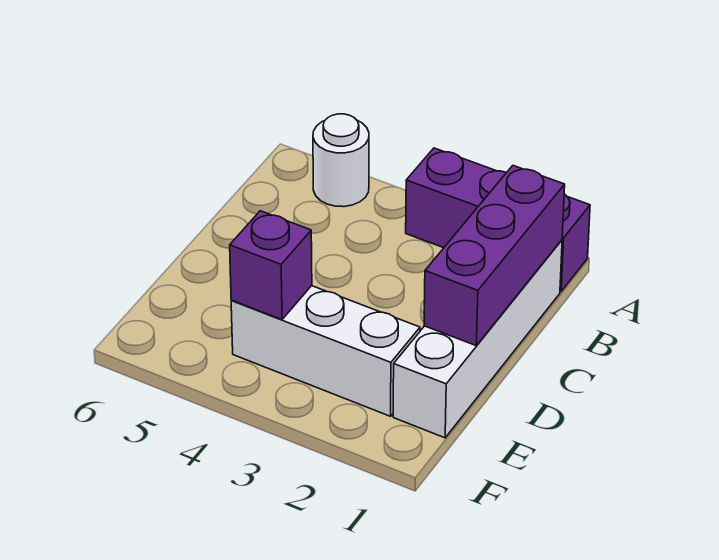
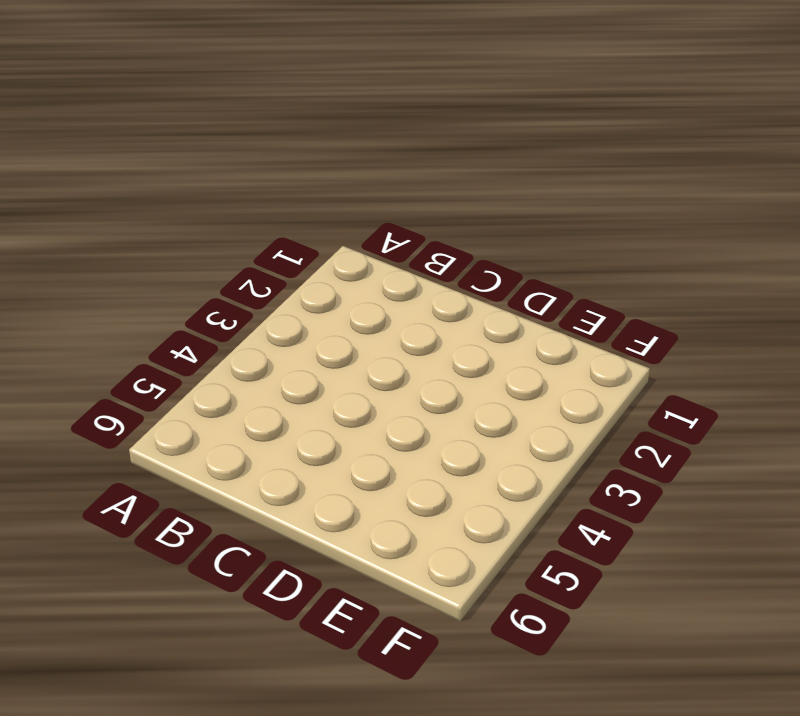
none -> purple brick A1:A3 level 1
none -> white round brick A5 level 1

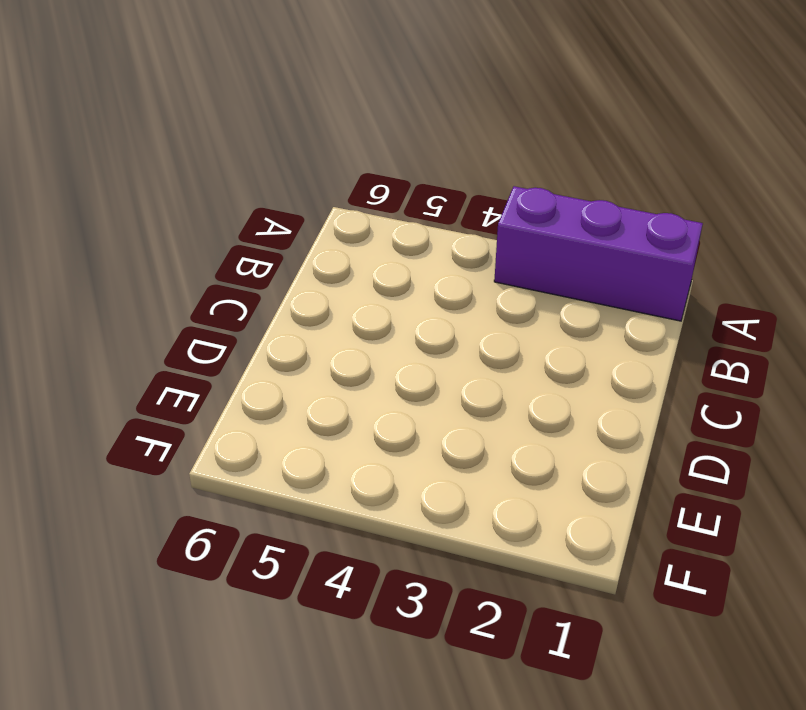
none -> white round brick A5 level 1
none -> white brick B1:E1 level 1

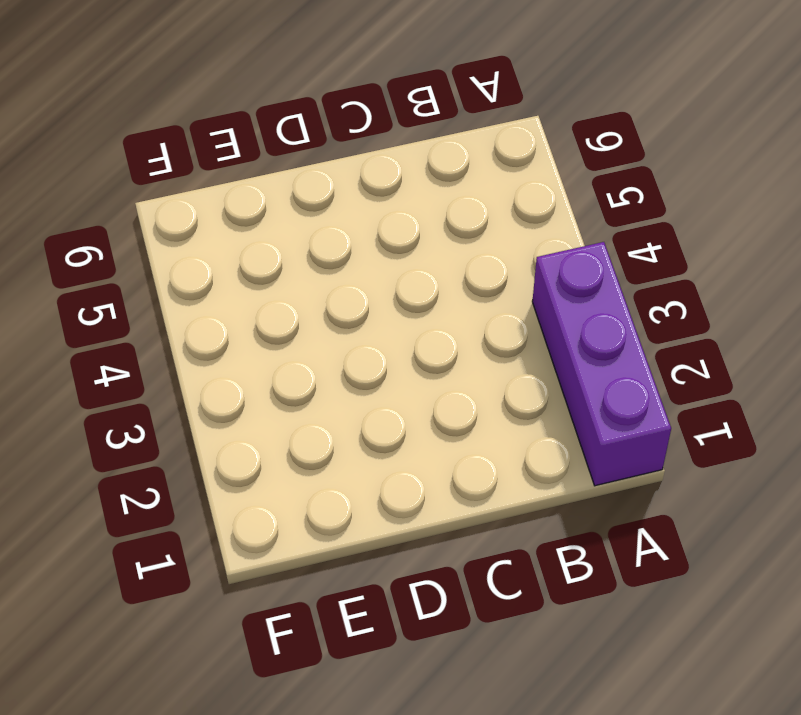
none -> white round brick A5 level 1
none -> white brick B1:E1 level 1

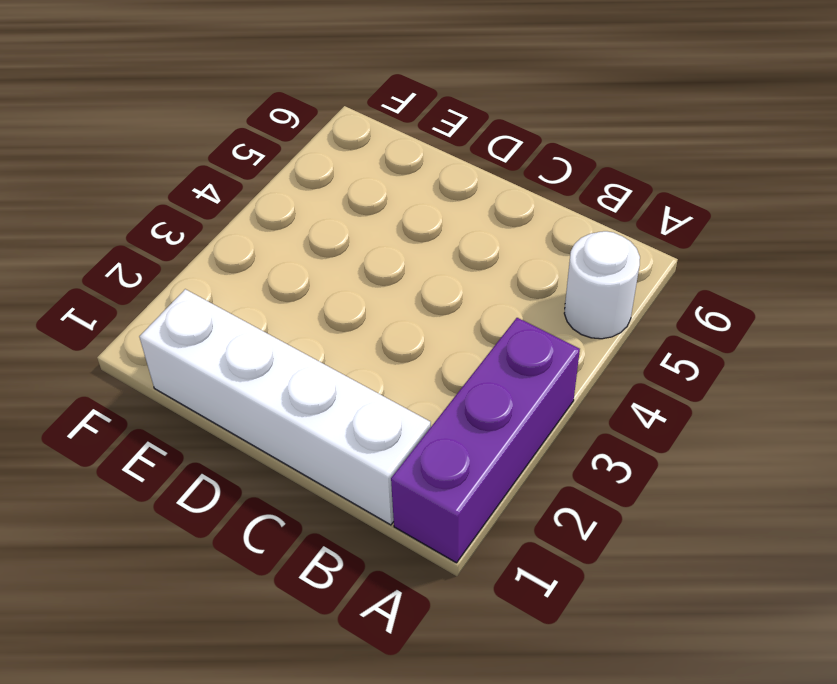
none -> white brick E2:E4 level 1
none -> purple brick B1:D1 level 2

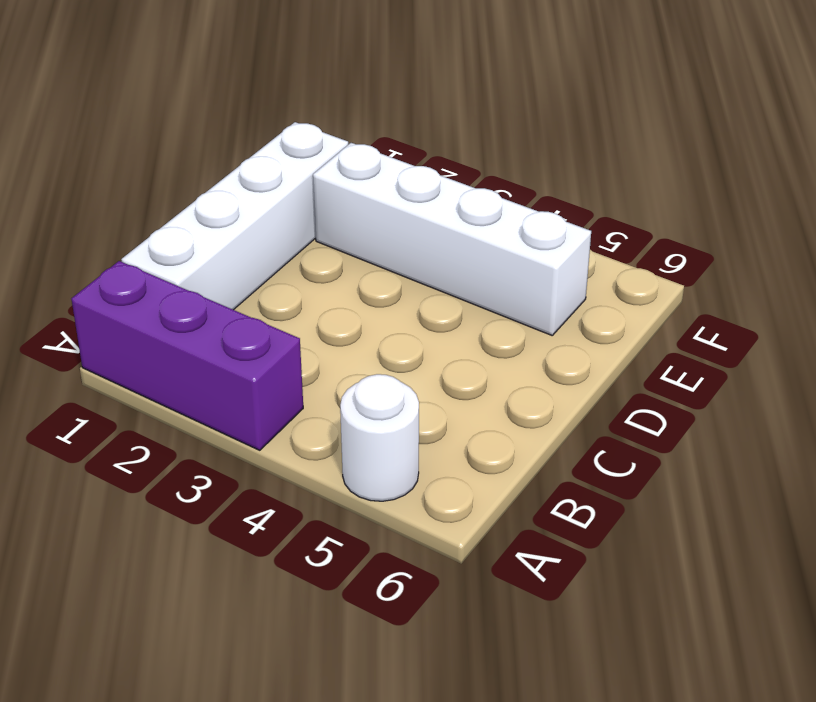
white brick E2:E5 level 1 -> white brick E2:E4 level 1
none -> purple brick B1:D1 level 2
none -> purple brick E4 level 2

